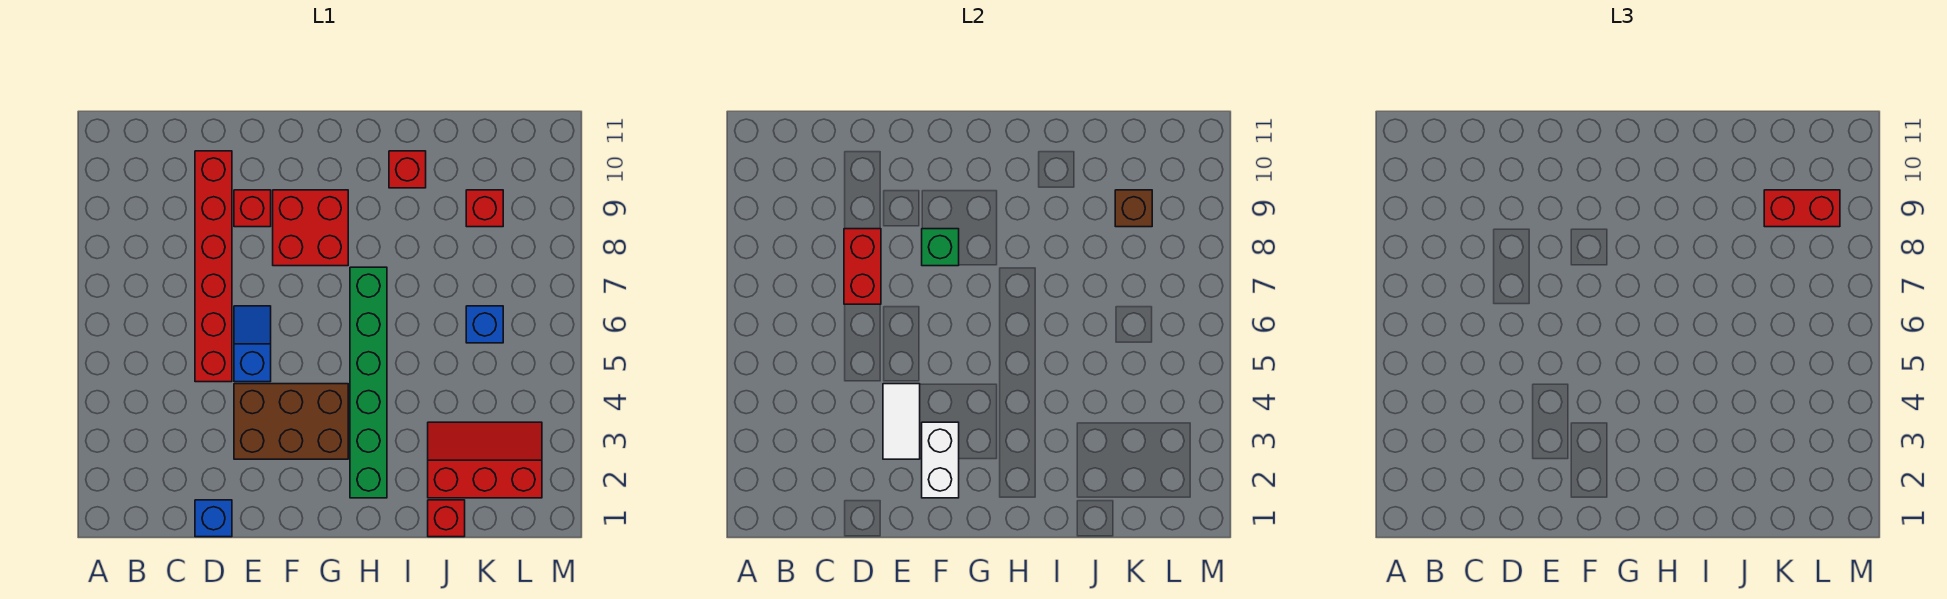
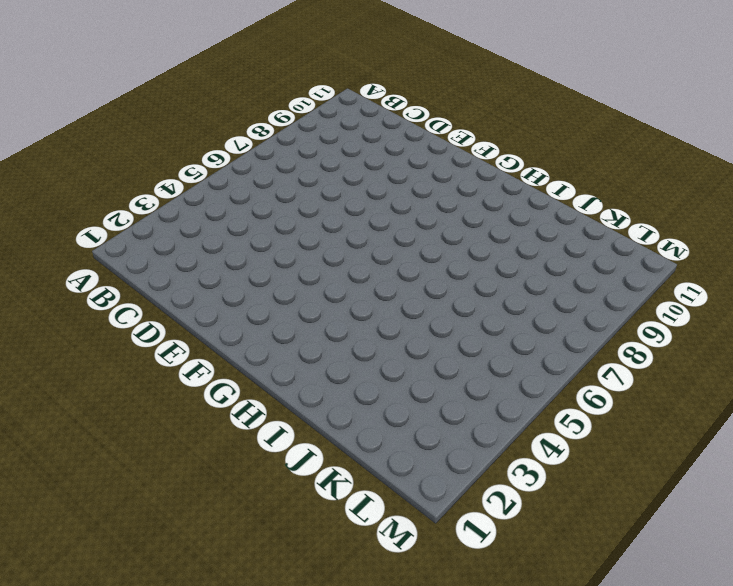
none -> blue brick D1 level 1
none -> red brick D5:D10 level 1
none -> brown brick E3:G4 level 1

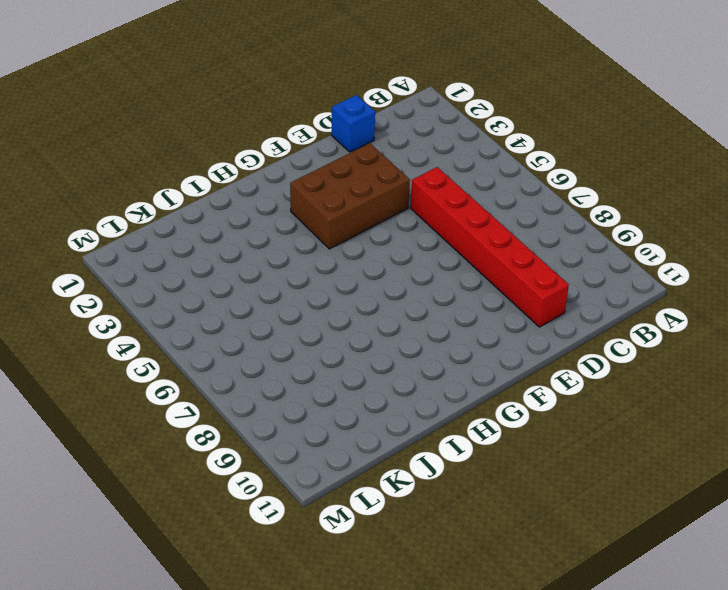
none -> blue slope E5:E6 level 1 top 5
none -> red brick E9 level 1
none -> red brick F8:G9 level 1

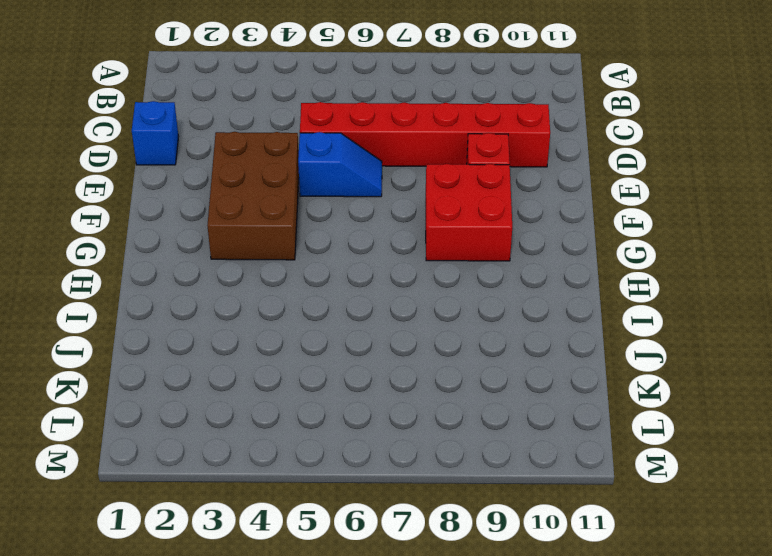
none -> green brick H2:H7 level 1
none -> red brick I10 level 1
none -> red brick J1 level 1

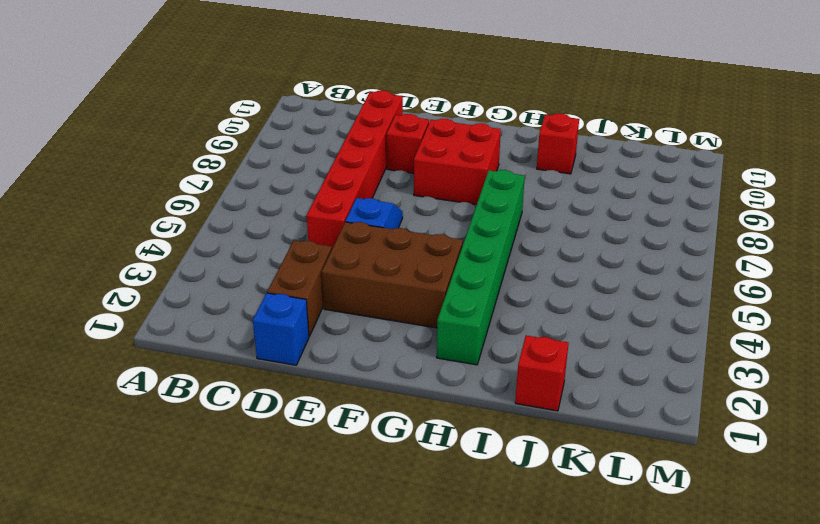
brown brick D2:D3 level 1 -> none
none -> red slope J2:L3 level 1 top 2
none -> blue brick K6 level 1
none -> red brick K9 level 1

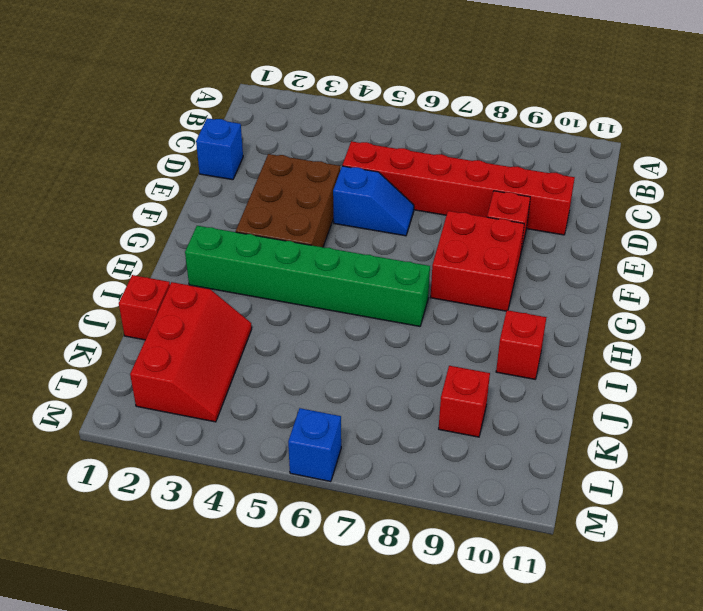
blue brick M6 level 1 -> blue brick K6 level 1
none -> red brick D7:D8 level 2
none -> white tile E3:E4 level 2
none -> white brick F2:F3 level 2

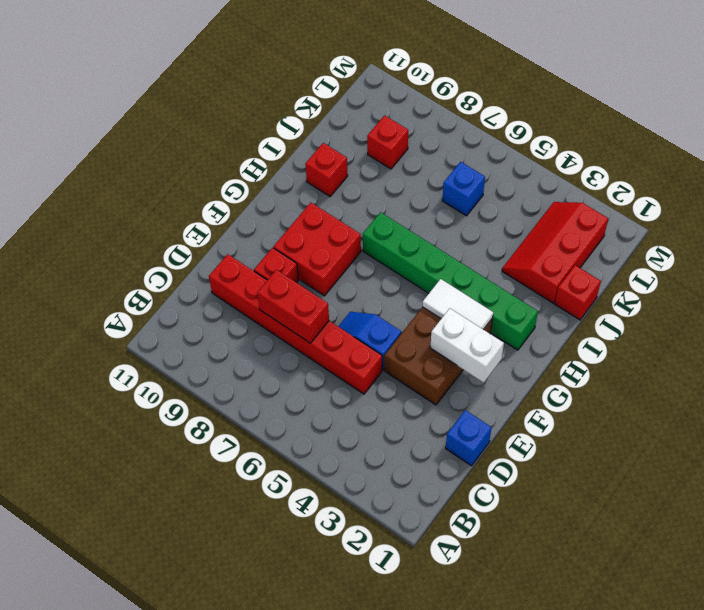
white tile G3:G4 level 2 -> white tile E3:E4 level 2
none -> green brick F8 level 2
none -> brown brick K9 level 2
none -> red brick K9:L9 level 3

